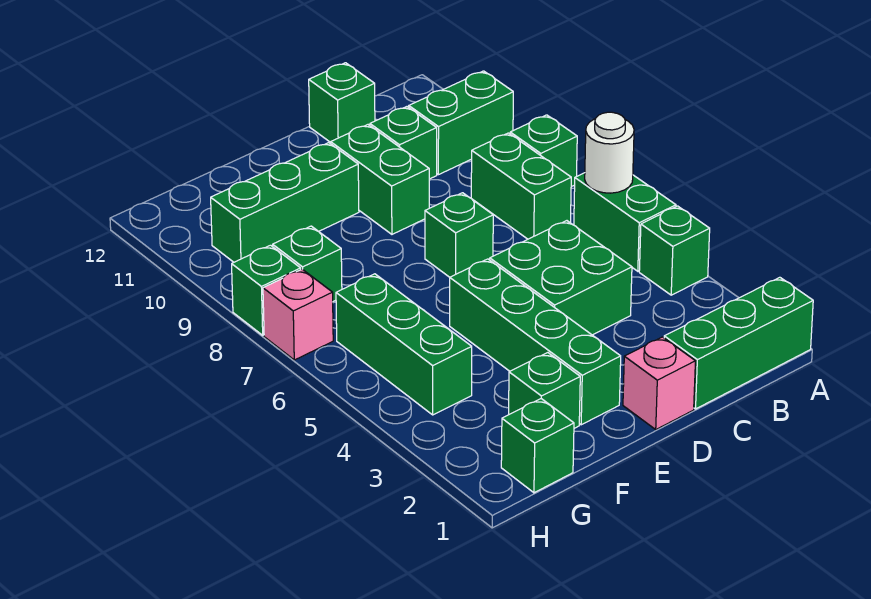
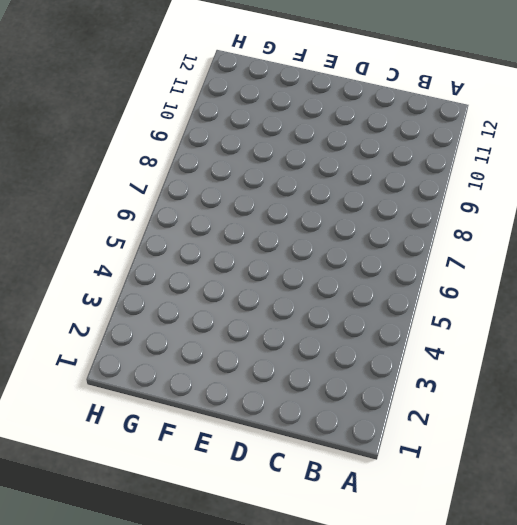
none -> green brick A1:C1 level 1
none -> green brick A4 level 1
none -> green brick A5:A6 level 1

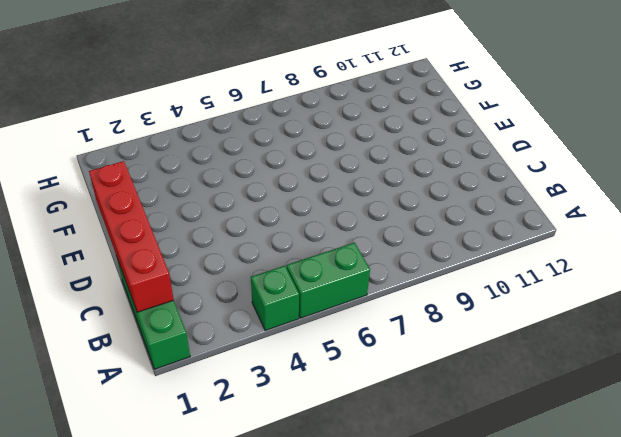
red brick B1:E1 level 2 -> none
none -> green brick A8 level 1
none -> green brick A10:B10 level 1
none -> green brick B7:B8 level 1

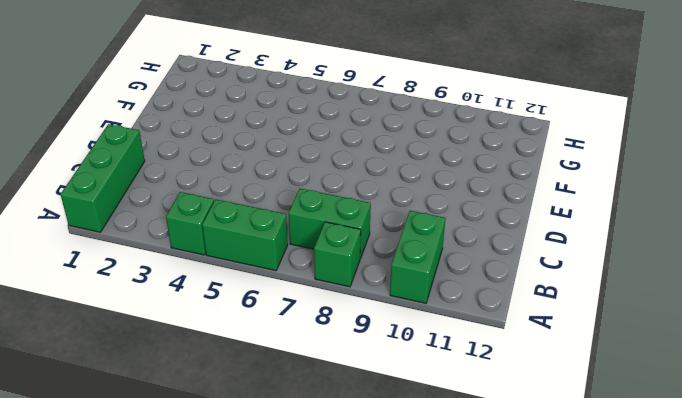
none -> green brick C4:D5 level 1
none -> green brick C10 level 1
none -> green brick C12 level 1

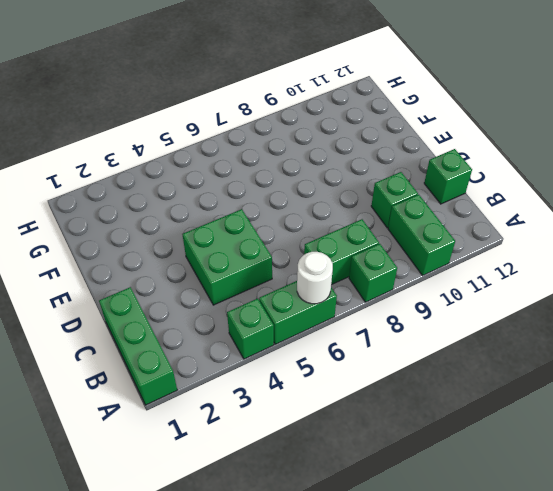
none -> pink brick D1 level 1
none -> green brick D7 level 1
none -> green brick D9:D10 level 1

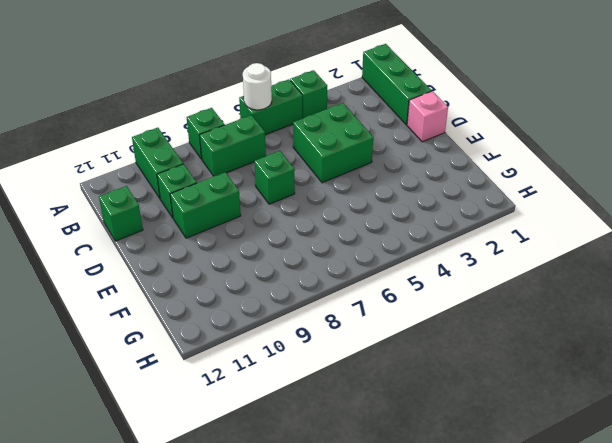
none -> green brick E2:E5 level 1
none -> green brick E10:G10 level 1
none -> green brick F2 level 1

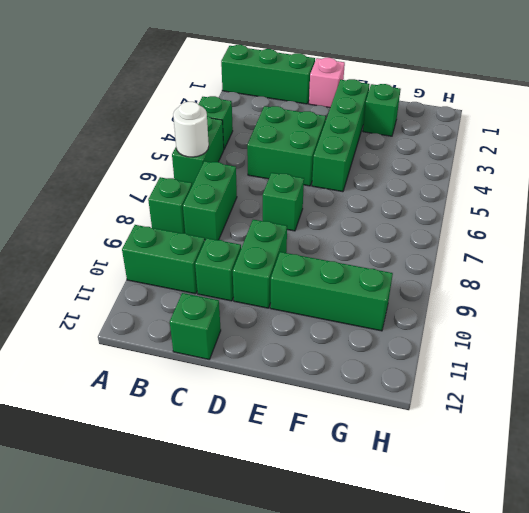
none -> green brick G1 level 1
none -> green brick G4:G6 level 1
none -> green brick G8 level 1

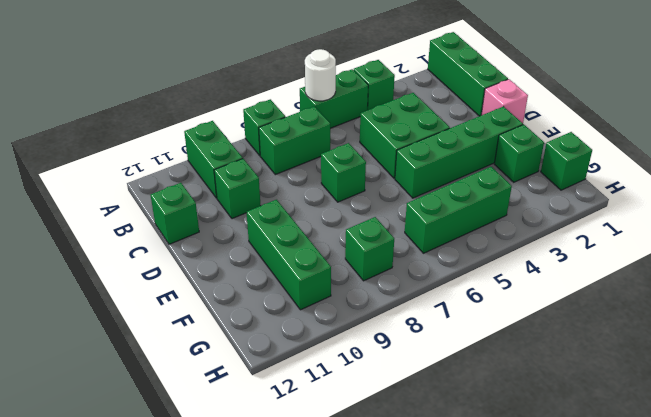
none -> green brick D9:D10 level 1
none -> pink brick H7 level 1
none -> green brick H8 level 1

